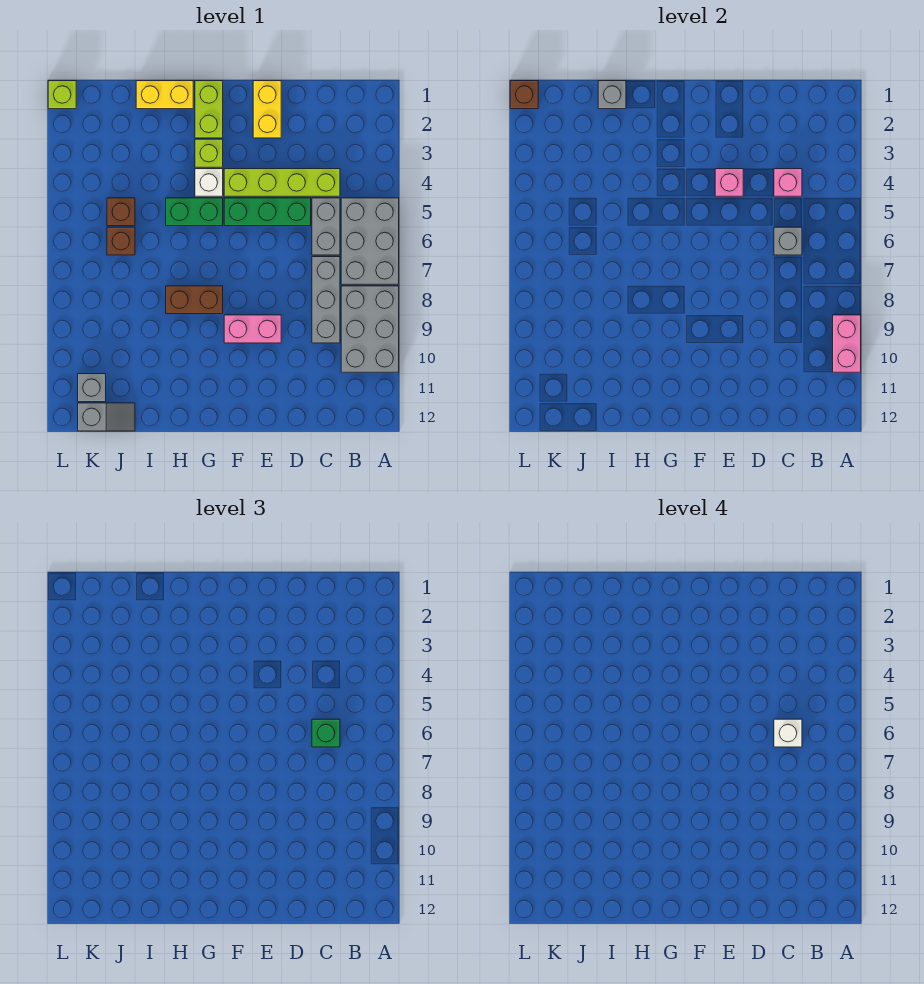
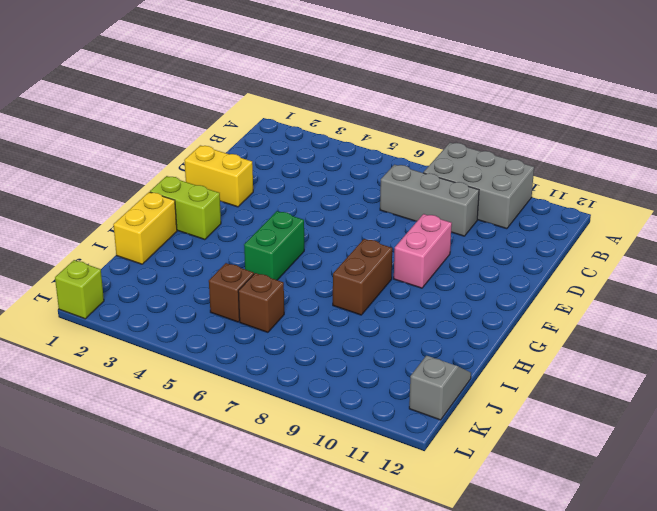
none -> grey brick A5:B7 level 1
none -> lime brick C4:F4 level 1
none -> grey brick C5:C6 level 1

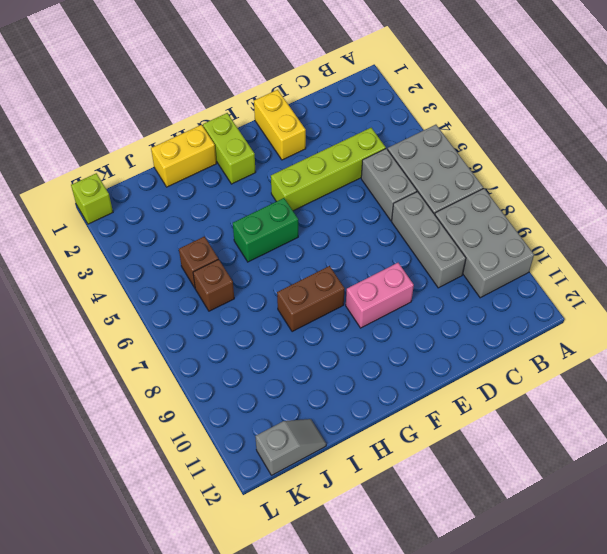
none -> green brick D5:F5 level 1
none -> lime brick G3 level 1
none -> white brick G4 level 1

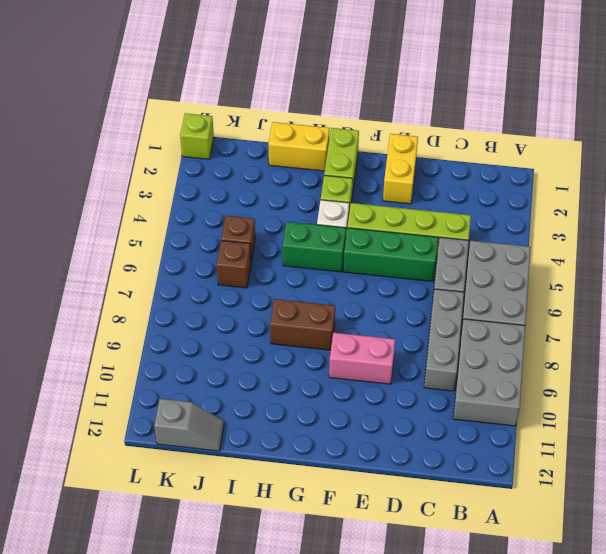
none -> grey brick K11 level 1
none -> pink brick A9:A10 level 2
none -> pink brick C4 level 2

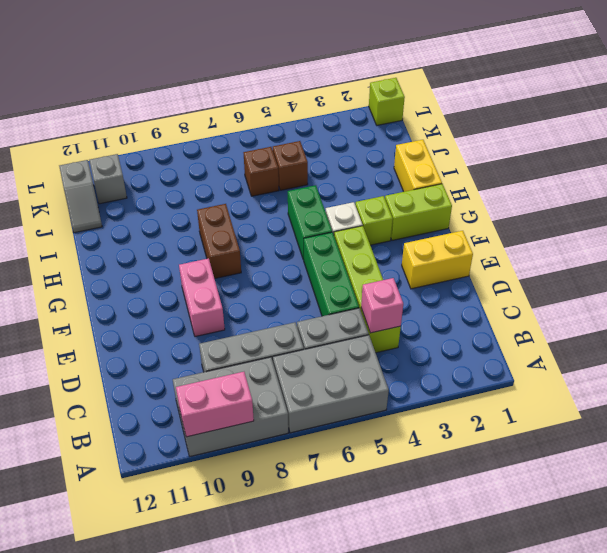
none -> grey brick C6 level 2
none -> pink brick E4 level 2
none -> grey brick I1 level 2

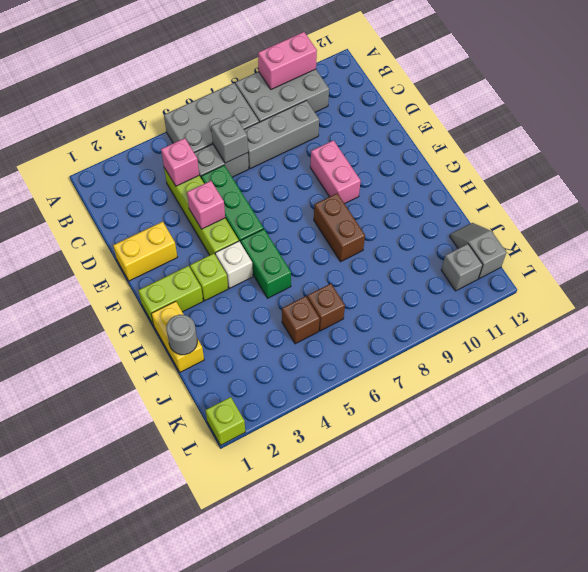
grey round brick I1 level 2 -> grey brick I1 level 2
none -> brown brick L1 level 2
none -> green brick C6 level 3
none -> white brick C6 level 4

